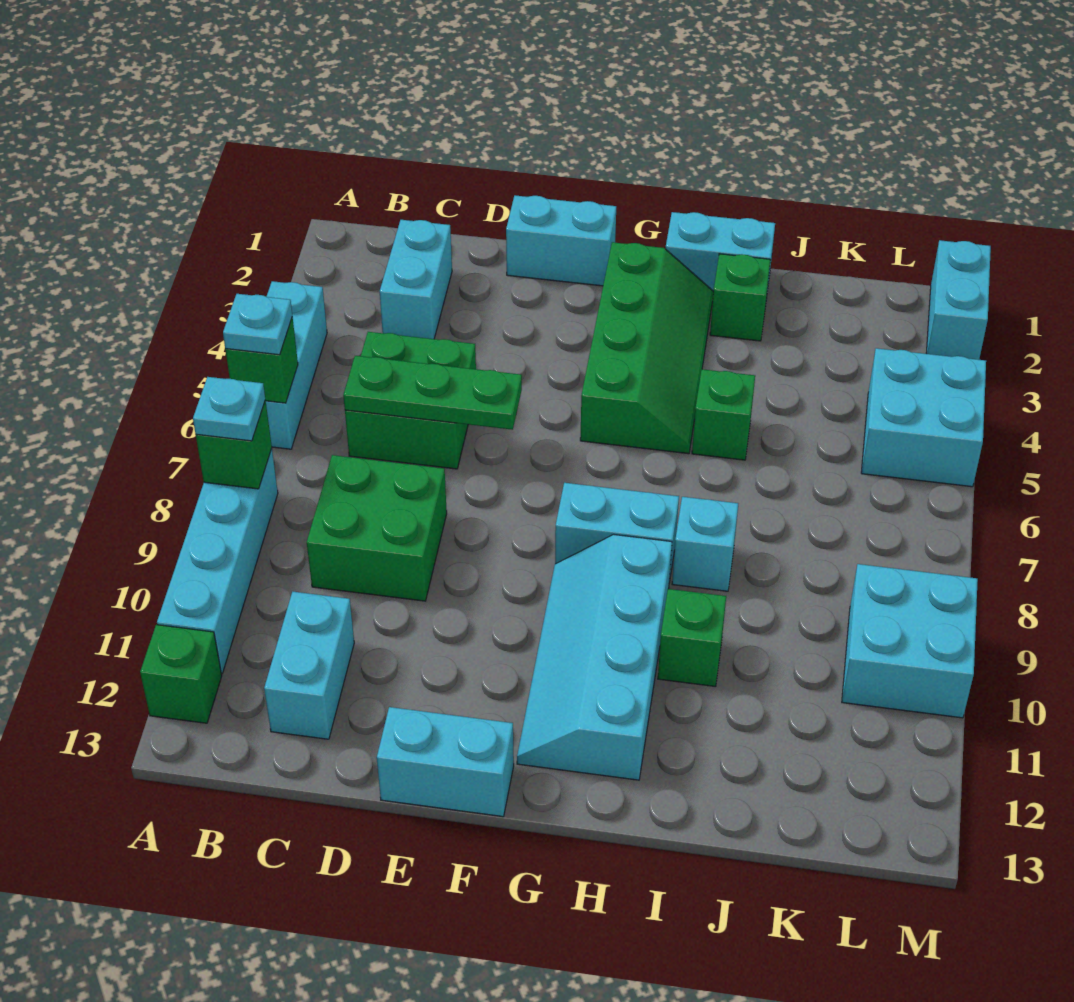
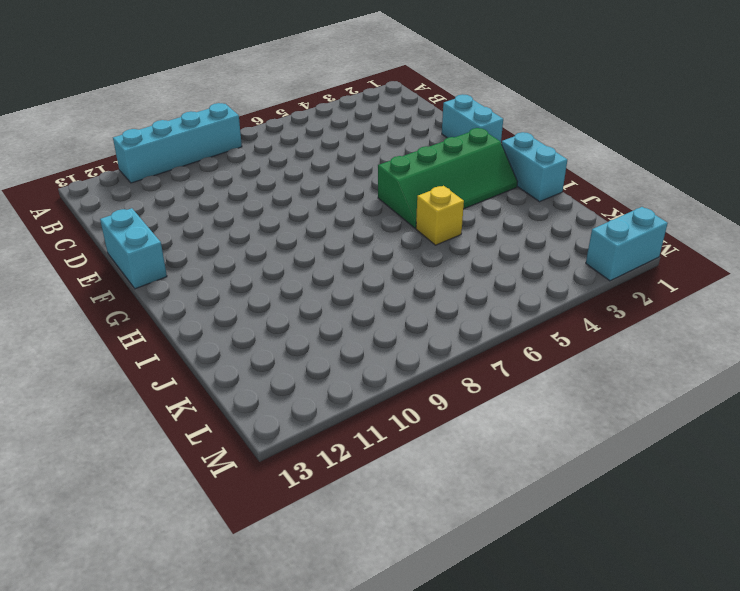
yellow brick I5 level 1 -> green brick I5 level 1
none -> cyan brick A4:A6 level 1
none -> green brick A12 level 1
none -> cyan brick C2:C3 level 1

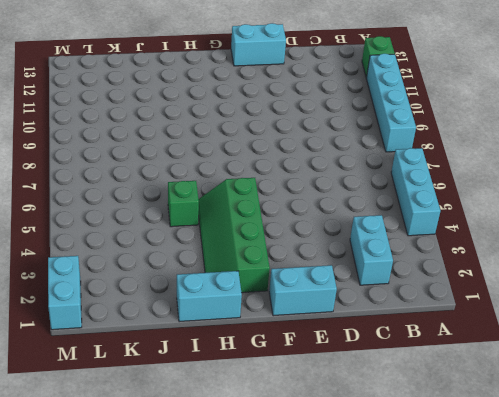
none -> green brick C5:D6 level 1
none -> green brick C8:D9 level 1
none -> cyan brick C11:C12 level 1

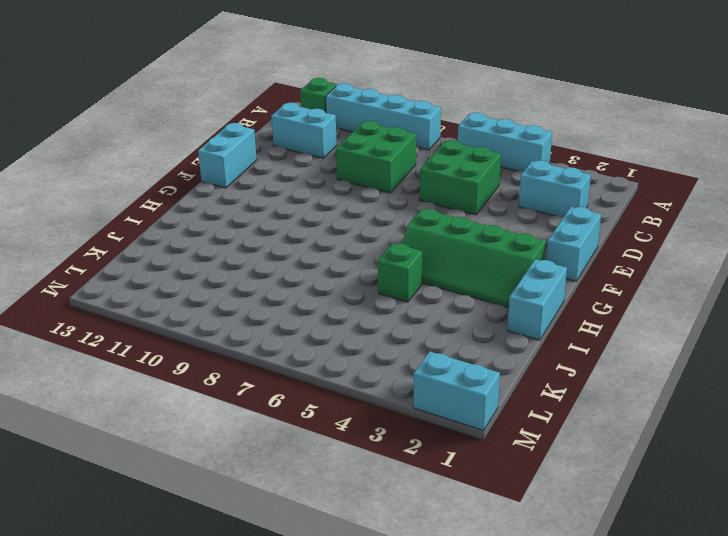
none -> cyan brick G8:H8 level 1
none -> cyan slope G9:H12 level 1 top H
none -> green brick I2 level 1

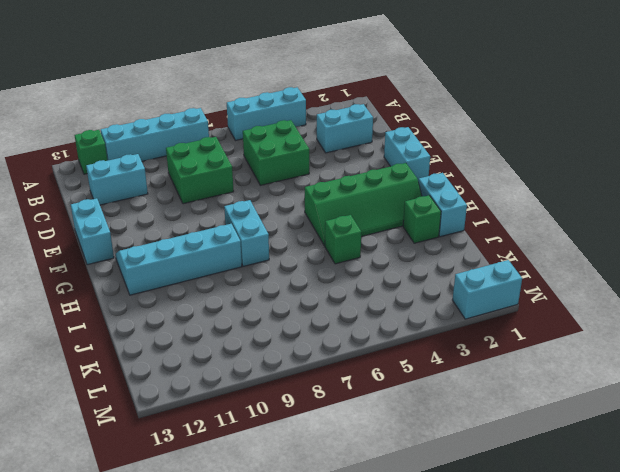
none -> cyan brick I8 level 1
none -> green brick I10 level 1
none -> cyan brick L4:M5 level 1

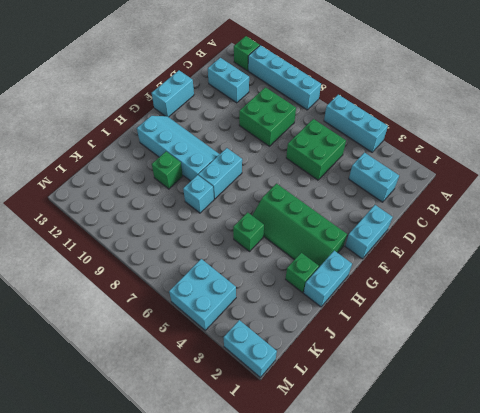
none -> cyan brick L9:M10 level 1
none -> green brick A6 level 2
none -> green brick A8 level 2

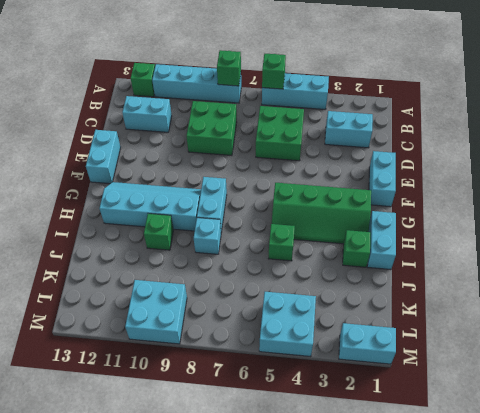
none -> green plate C6:E6 level 2
none -> cyan plate A6 level 3
none -> cyan plate A8 level 3

